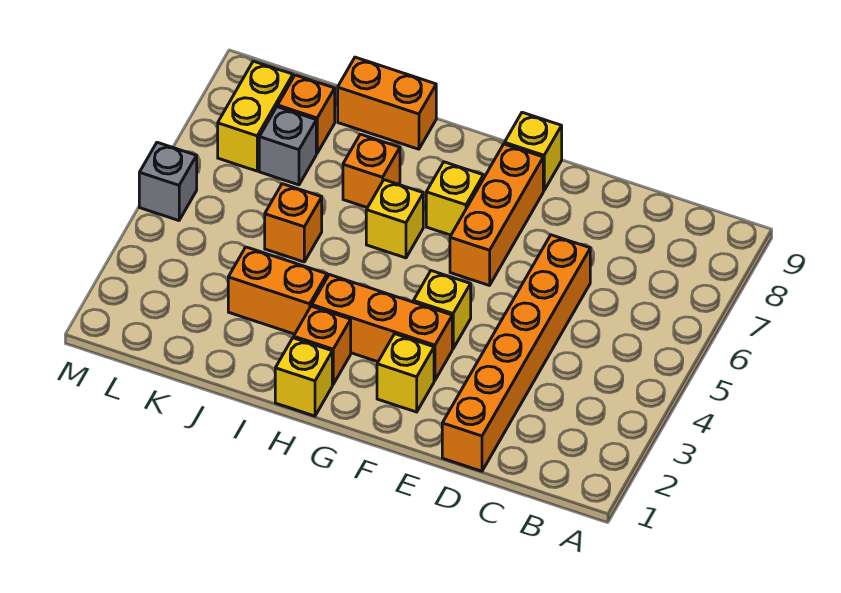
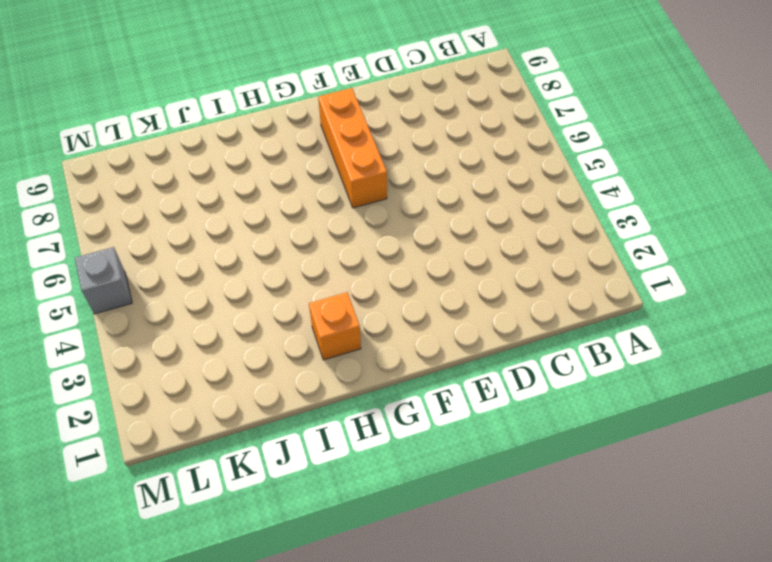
none -> orange brick D1:D6 level 1
none -> yellow brick F2 level 1
none -> orange brick F3:H3 level 1

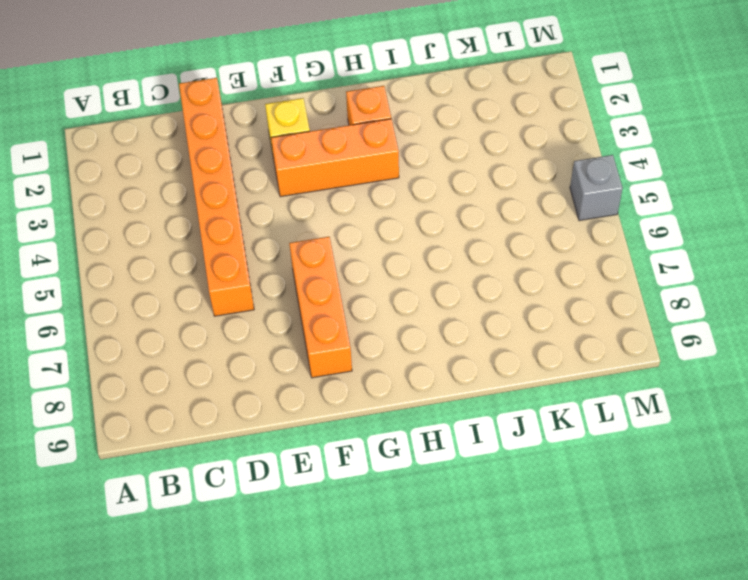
none -> yellow brick F4 level 1
none -> yellow brick F9 level 1
none -> yellow brick G7 level 1

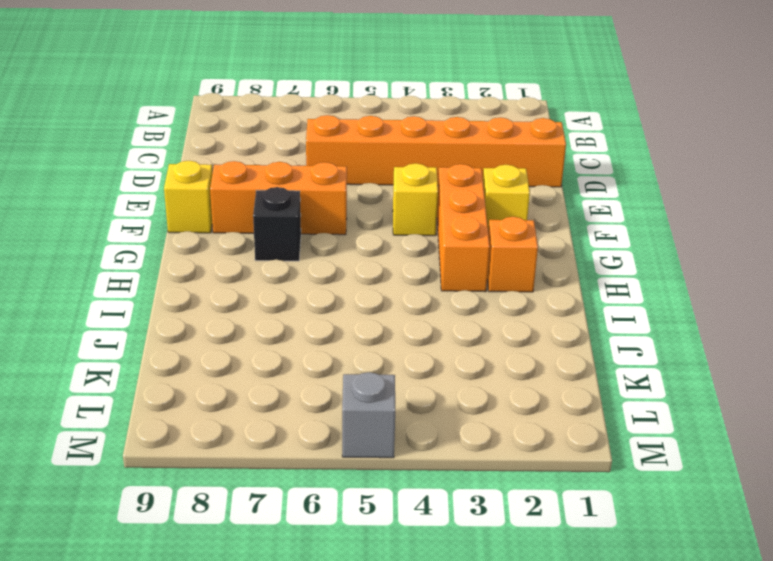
black brick G7 level 1 -> yellow brick G7 level 1
none -> yellow brick H1 level 1
none -> yellow brick H6 level 1
none -> orange brick I3:J3 level 1

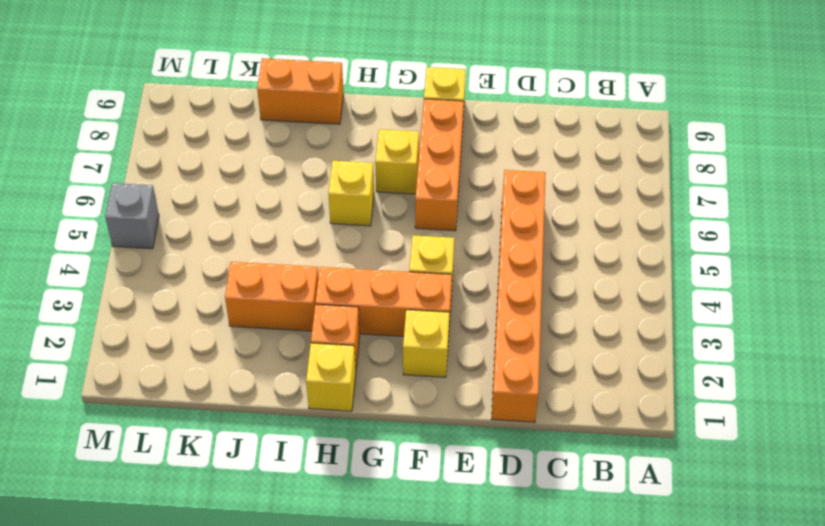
none -> orange brick I7 level 1
none -> orange brick J5 level 1
none -> grey brick K7 level 1

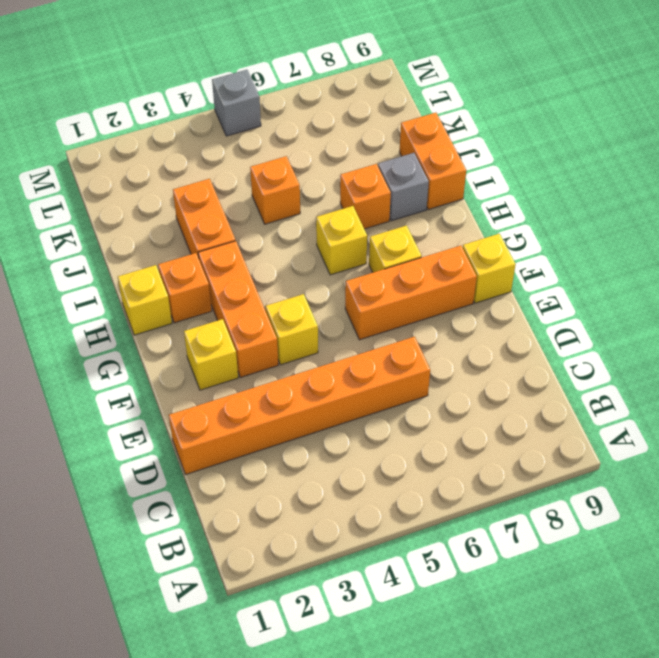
grey brick I8 level 1 -> grey brick K7 level 1
none -> orange brick K8 level 1
none -> yellow brick L7:L8 level 1

